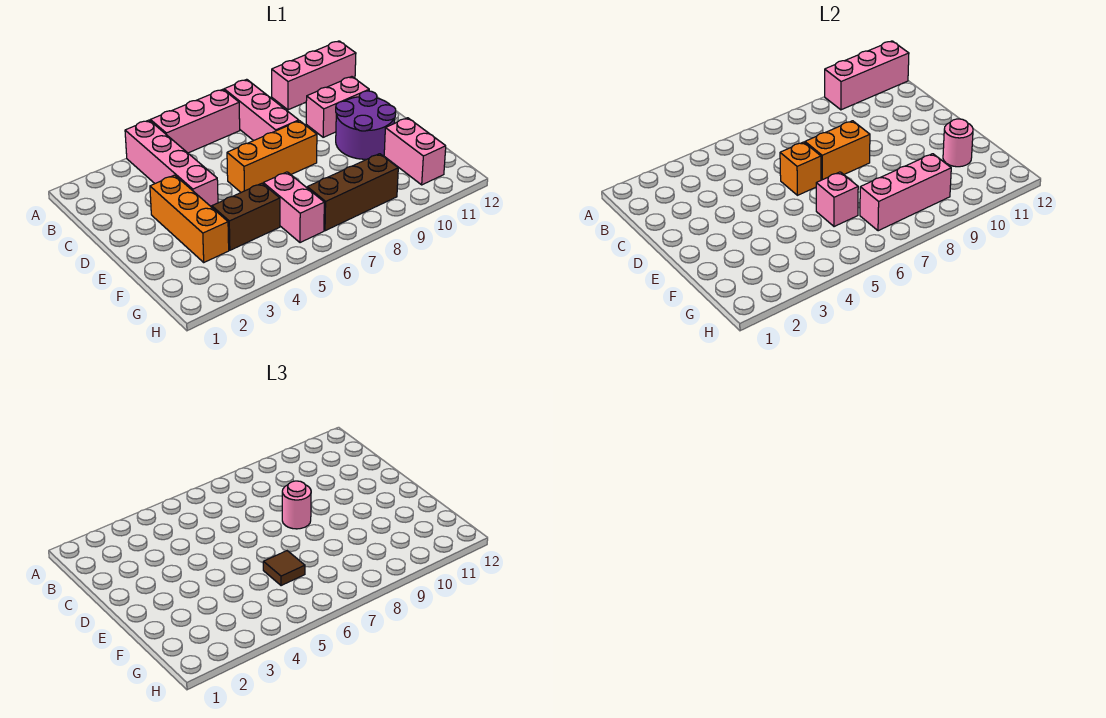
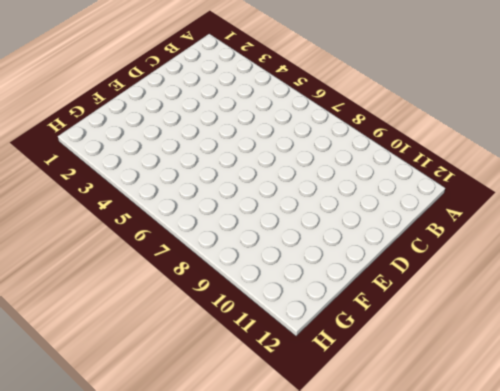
none -> pink brick A4:D4 level 1
none -> pink brick A5:A7 level 1
none -> pink brick A8:C8 level 1

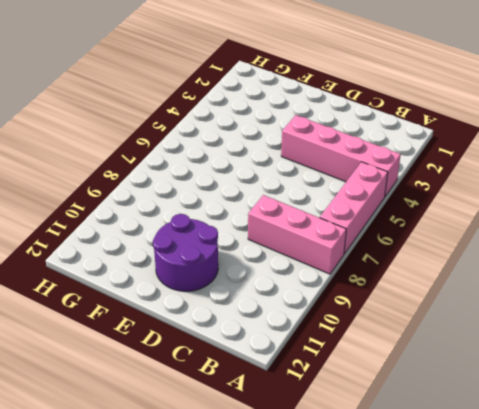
none -> pink brick A10:A12 level 1
none -> pink brick C10:C11 level 1
none -> orange brick D3:F3 level 1

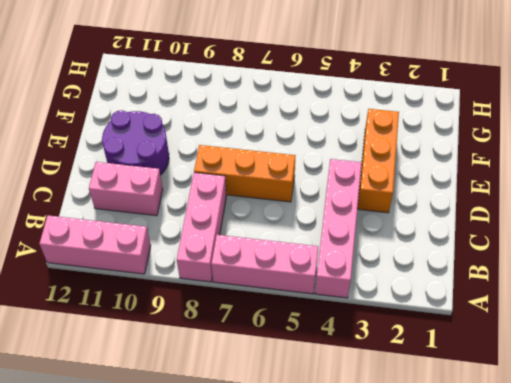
none -> brown brick F4:F5 level 1
none -> pink brick F6:G6 level 1
none -> pink brick F11:G11 level 1

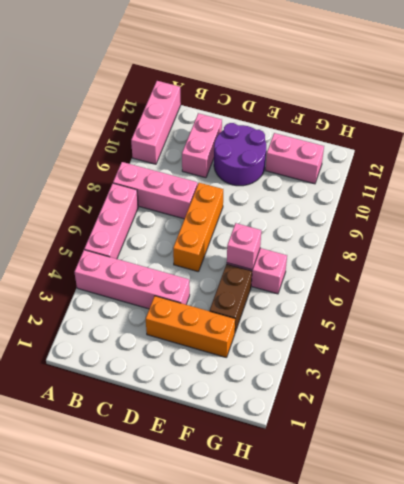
none -> brown brick G7:G9 level 1
none -> pink brick A10:A12 level 2
none -> orange brick D6 level 2

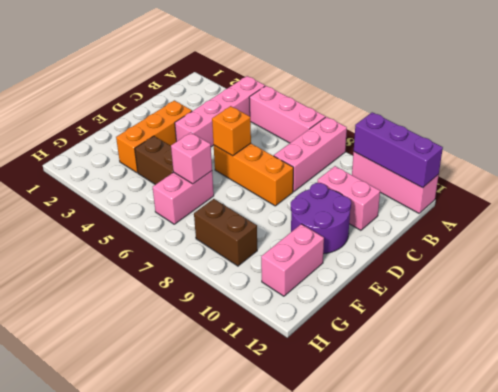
purple brick A10:A12 level 2 -> pink brick A10:A12 level 2
brown brick G8:G9 level 1 -> brown brick G7:G9 level 1
none -> orange brick D7:D8 level 2
none -> pink round brick F11 level 2
none -> pink brick G7:G9 level 2

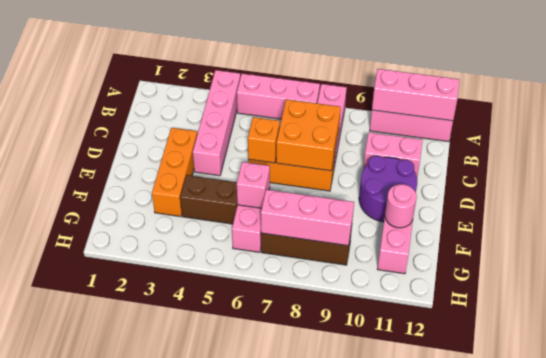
orange brick C7:D8 level 2 -> orange brick D7:D8 level 2
none -> pink round brick D8 level 3
none -> brown tile F6 level 3

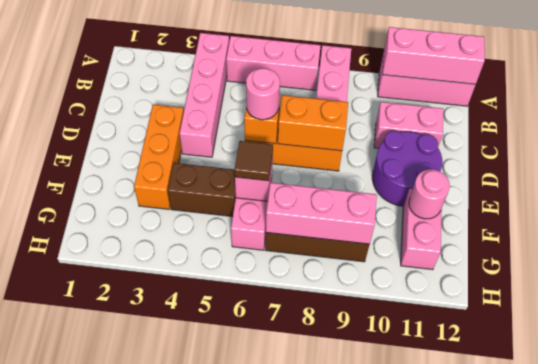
pink round brick D6 level 3 -> pink round brick D8 level 3

